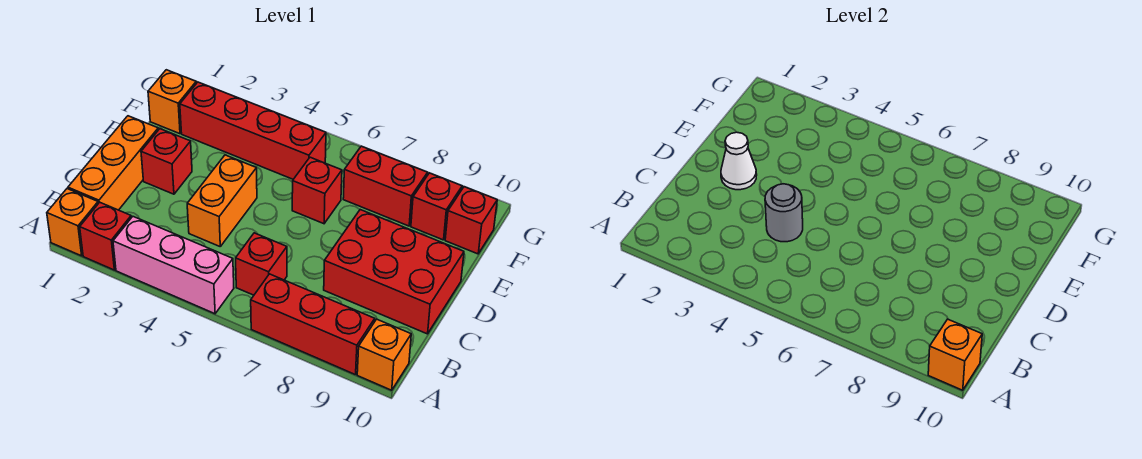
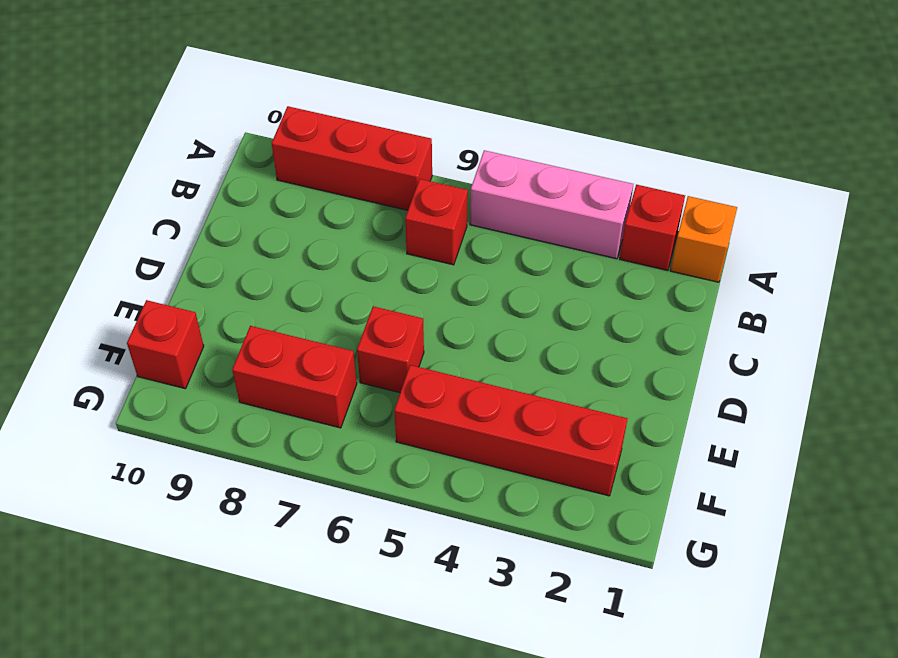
none -> orange brick A10 level 1
none -> orange brick B1:D1 level 1
none -> orange brick C4:D4 level 1

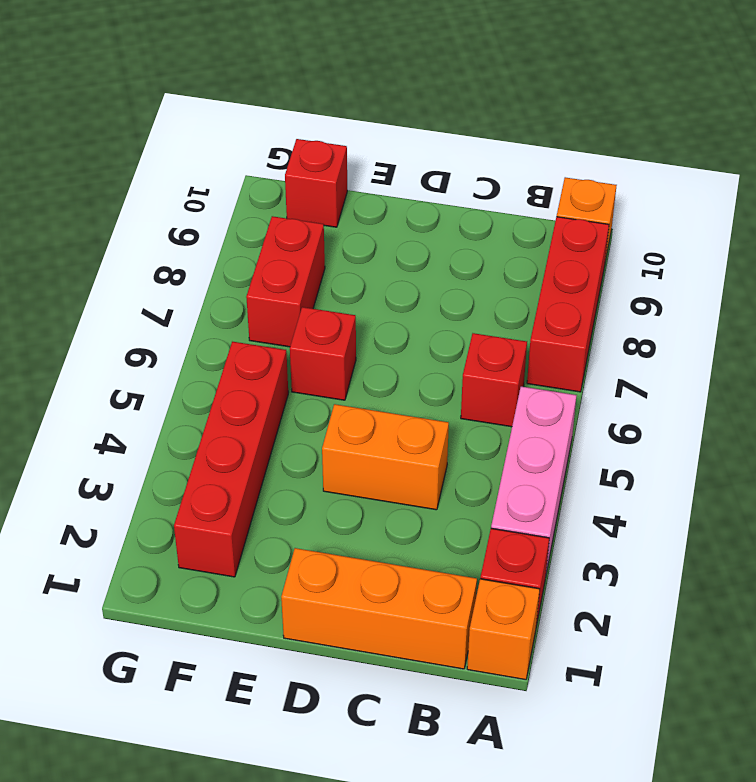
none -> red brick C8:D10 level 1
none -> red brick D2 level 1
none -> orange brick F1 level 1

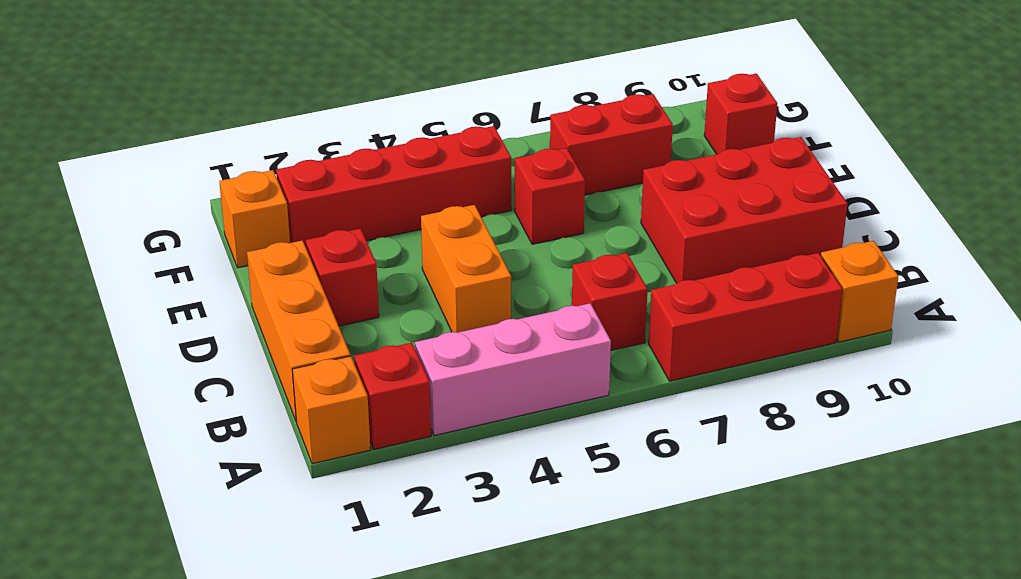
none -> red brick F9 level 1
none -> orange brick A10 level 2
none -> grey round brick C4 level 2

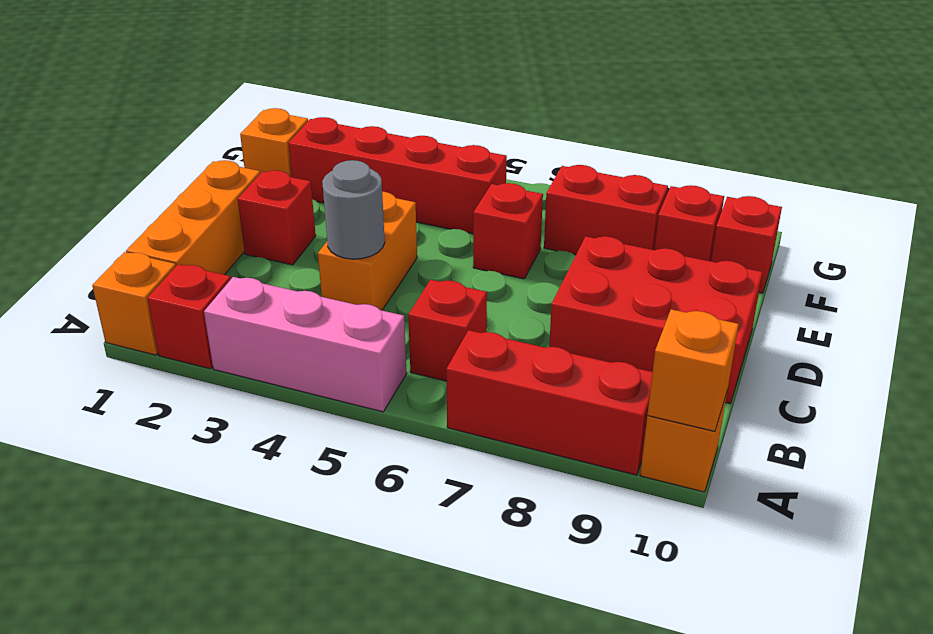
none -> white cone D2 level 2

